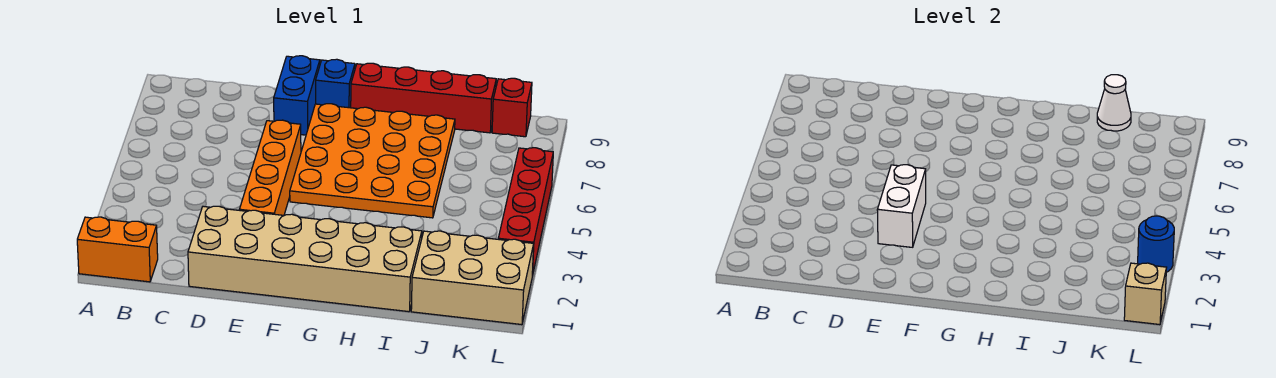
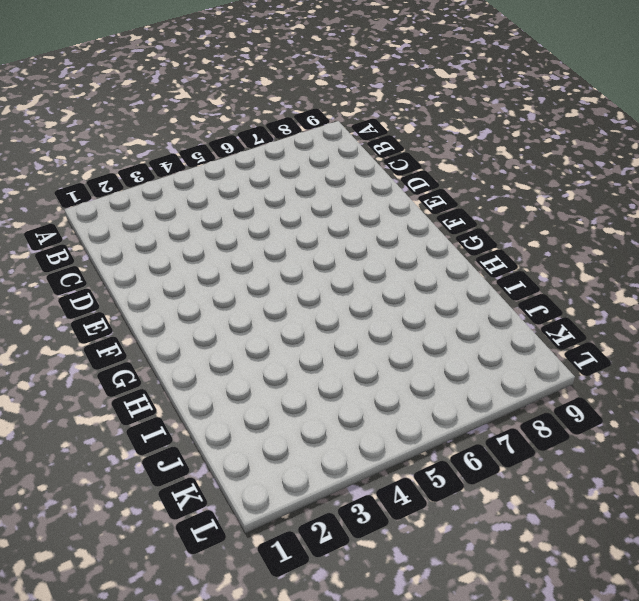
none -> orange brick A1:B1 level 1
none -> tan brick D1:I2 level 1
none -> orange brick E3:E6 level 1

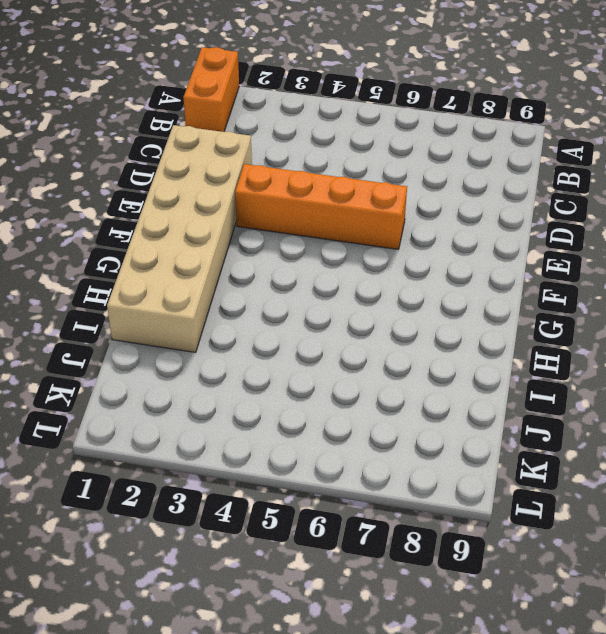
none -> blue brick E8:E9 level 1
none -> orange plate F5:I8 level 1
none -> blue brick F9 level 1

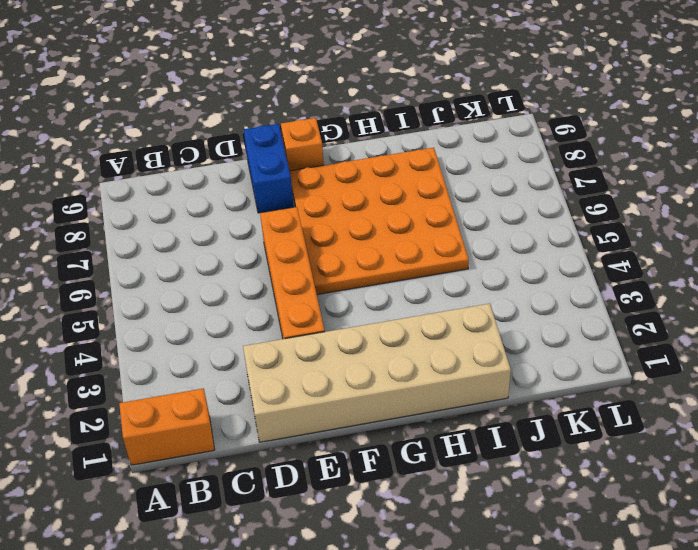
orange brick F9 level 1 -> blue brick F9 level 1
none -> red brick G9:J9 level 1
none -> tan brick J1:L2 level 1
none -> red brick K9 level 1

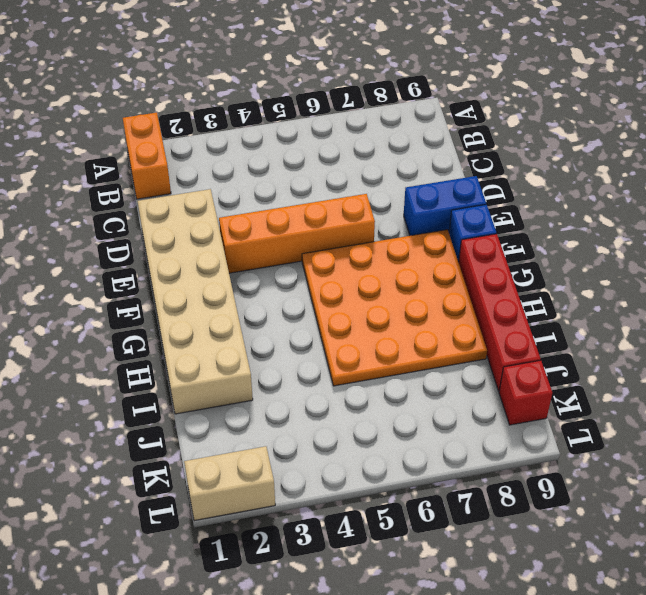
tan brick L1:L2 level 1 -> tan brick J1:L2 level 1
none -> red brick L3:L6 level 1
none -> white brick E3:E4 level 2
none -> white cone J9 level 2

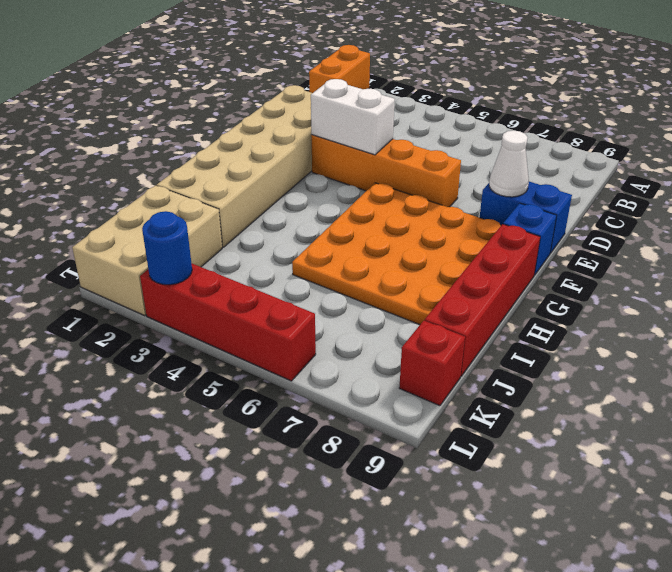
white cone E8 level 2 -> white cone J9 level 2
none -> tan brick L1 level 2

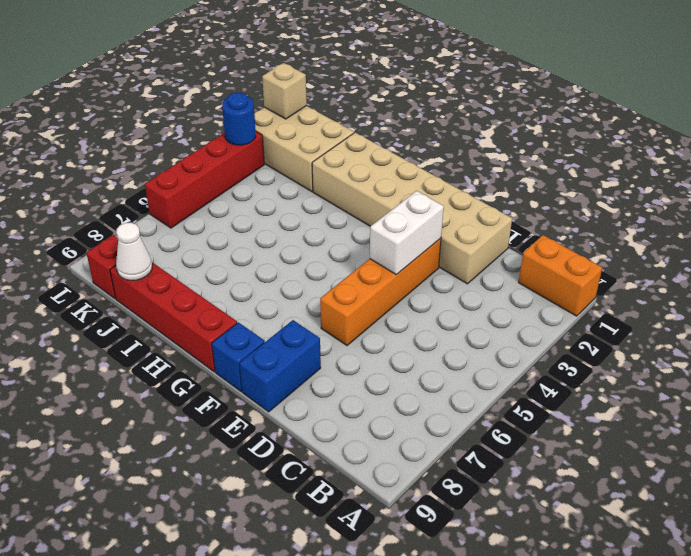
none -> orange plate F5:I8 level 1

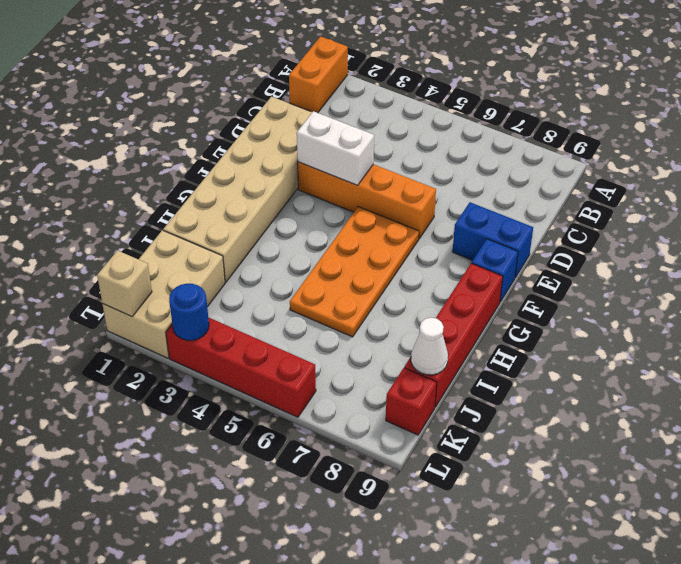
orange plate F5:I6 level 1 -> orange plate F5:I8 level 1

